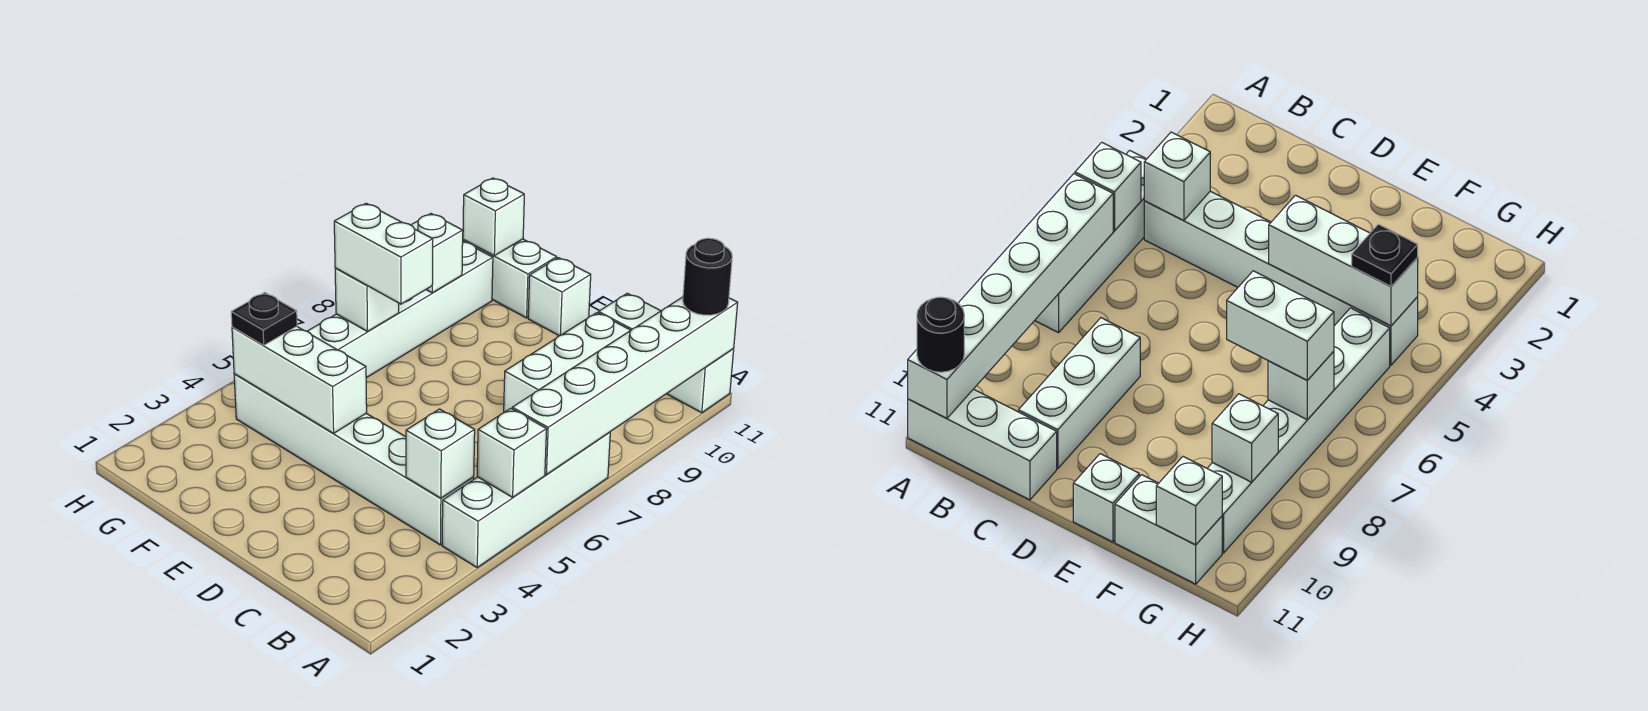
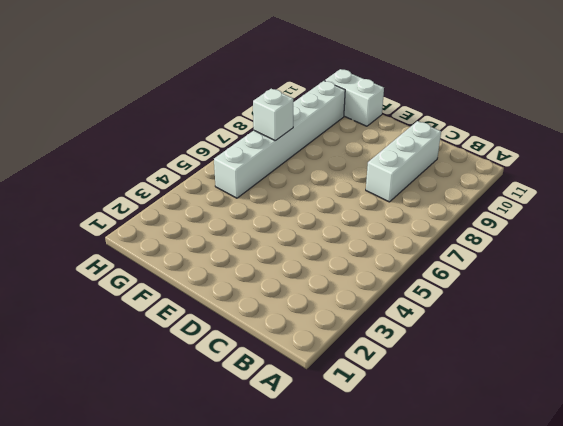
none -> white brick A4:A7 level 1
none -> white brick A11:C11 level 1
none -> white brick B4:G4 level 1

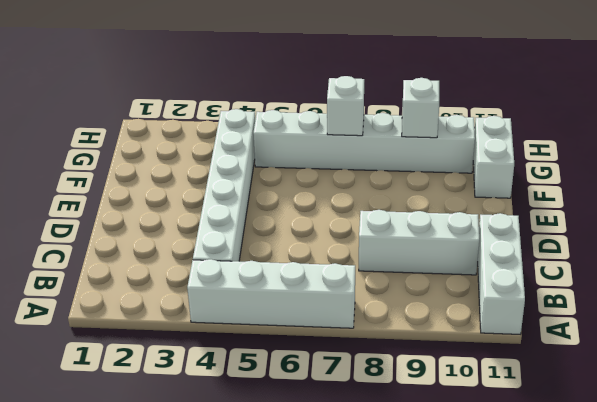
none -> white brick E11 level 1
none -> white brick A5 level 2
none -> white brick A6:A11 level 2

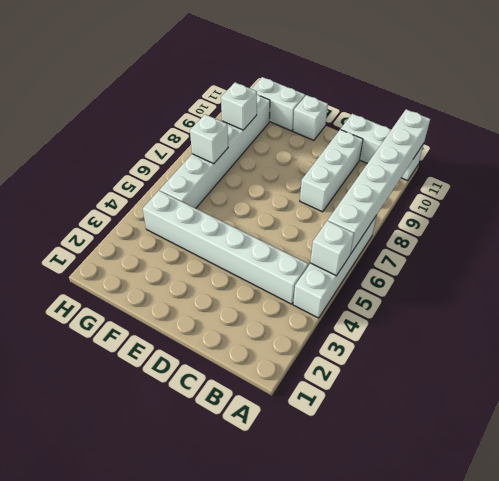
none -> white brick B4 level 2
none -> white brick E4:G4 level 2
none -> white brick G11 level 2

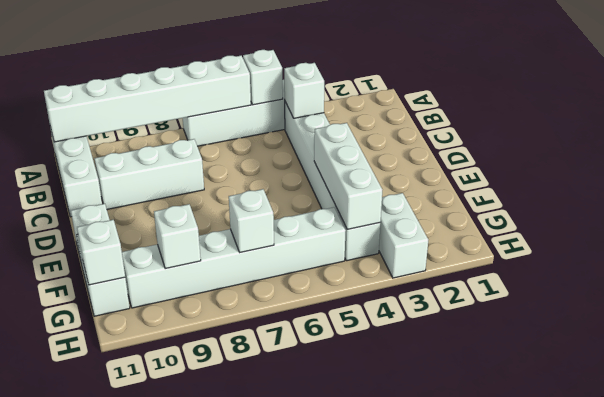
white brick G3:H3 level 1 -> white brick F7:G7 level 3
none -> black round brick A11 level 3
none -> black plate G4 level 3

